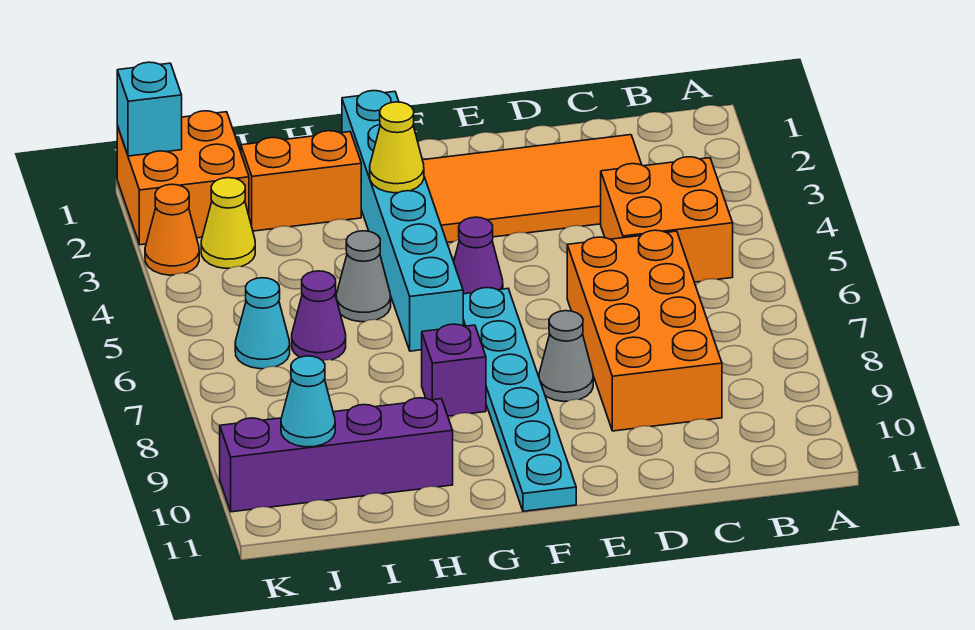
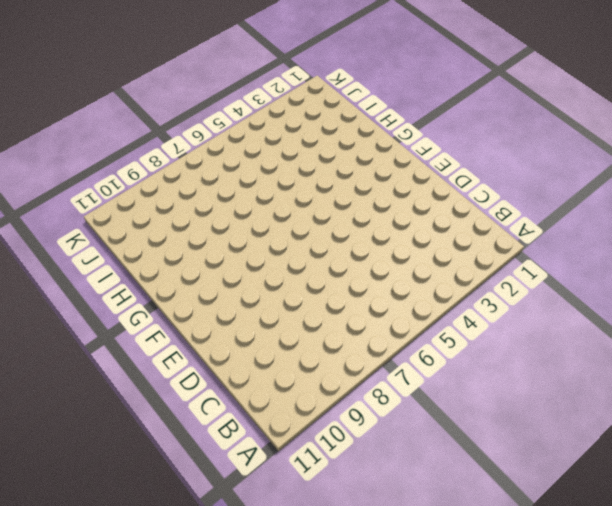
none -> orange brick B4:C5 level 1
none -> orange tile C2:F3 level 1
none -> orange brick C6:D9 level 1

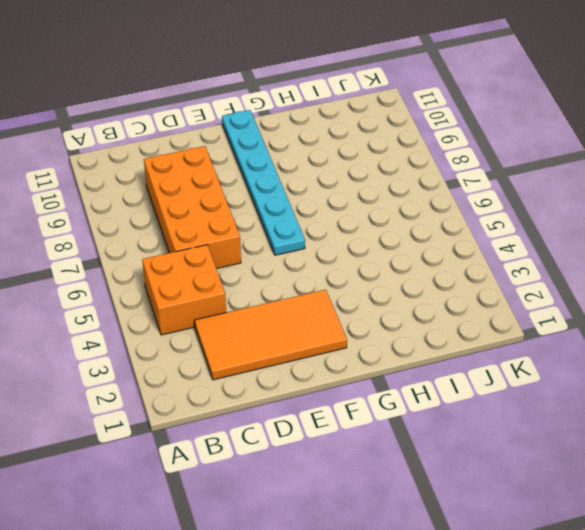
none -> grey cone E8 level 1
none -> purple cone F5 level 1
none -> cyan brick G1:G6 level 1

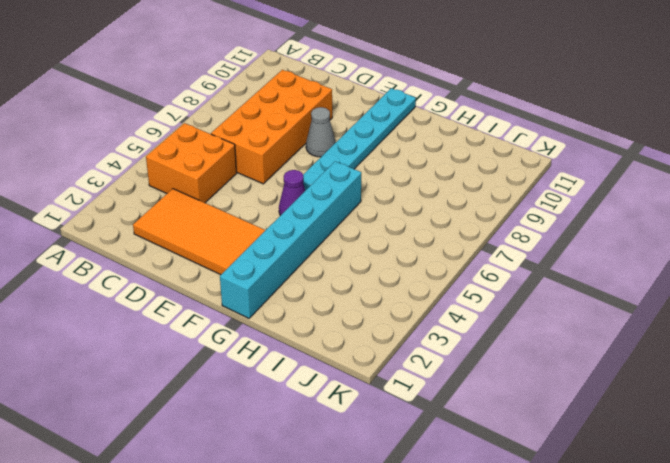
none -> purple brick G8 level 1
none -> orange brick H2:I2 level 1
none -> grey cone H5 level 1

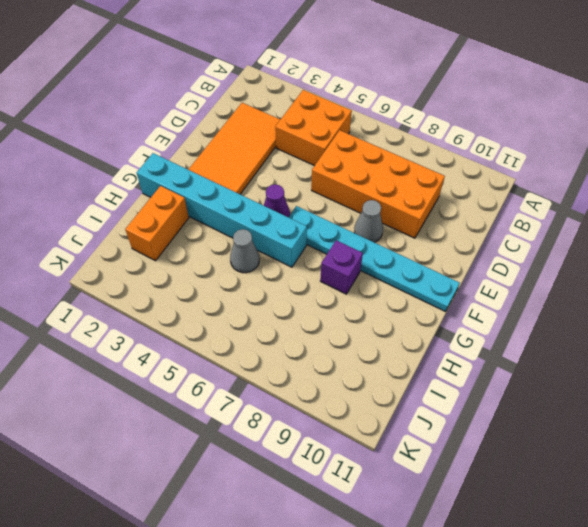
none -> purple brick H10:K10 level 1
none -> purple cone I6 level 1
none -> orange brick J1:K2 level 1

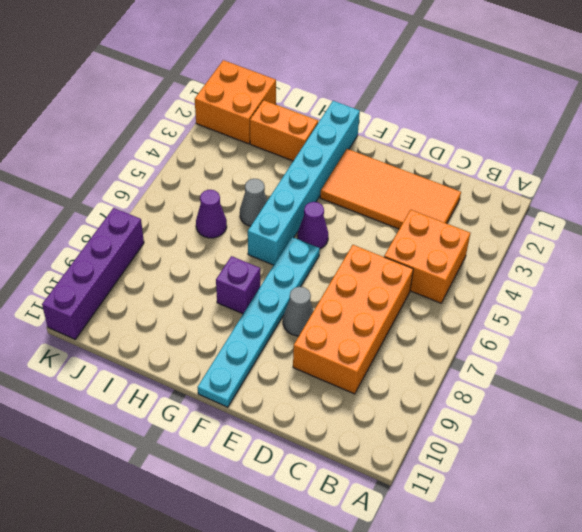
purple brick K8:K11 level 1 -> purple brick H10:K10 level 1
none -> yellow cone J3 level 1
none -> cyan cone J6 level 1
none -> orange cone K3 level 1

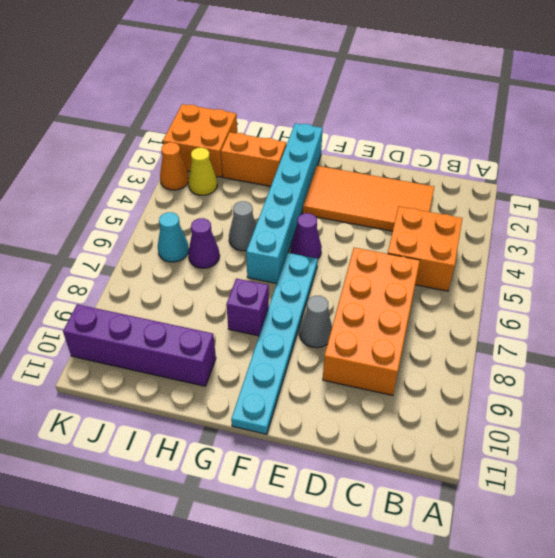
none -> yellow cone G3 level 2
none -> cyan cone J10 level 2
none -> cyan brick K1 level 2

